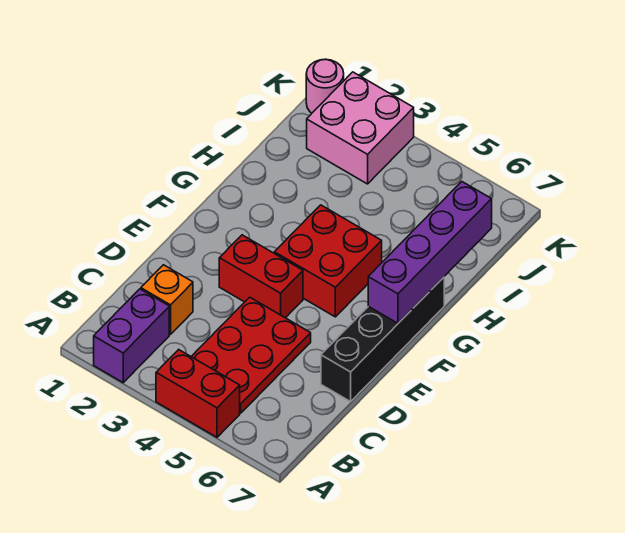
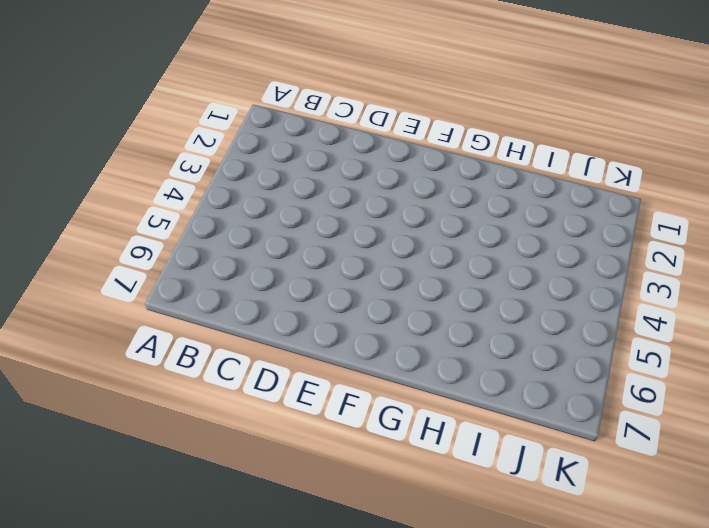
none -> purple brick A2:B2 level 1
none -> red brick A4:A5 level 1

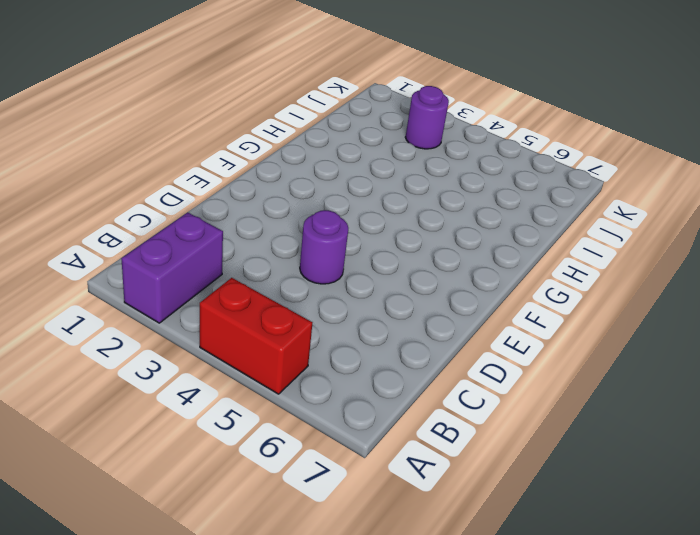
purple round brick D4 level 1 -> red plate B4:D5 level 1
purple round brick J3 level 1 -> pink brick J2:K3 level 1
none -> orange brick C2 level 1
none -> black brick D7:G7 level 1

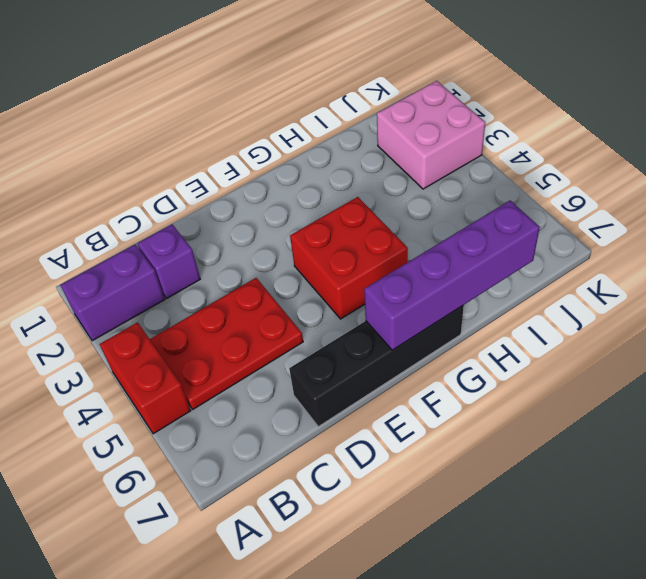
purple brick C2 level 1 -> orange brick C2 level 1
none -> red brick E3:E4 level 1
none -> pink round brick K1 level 1

